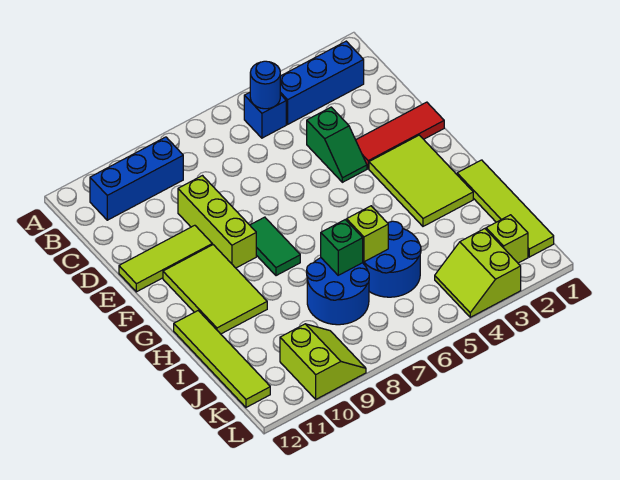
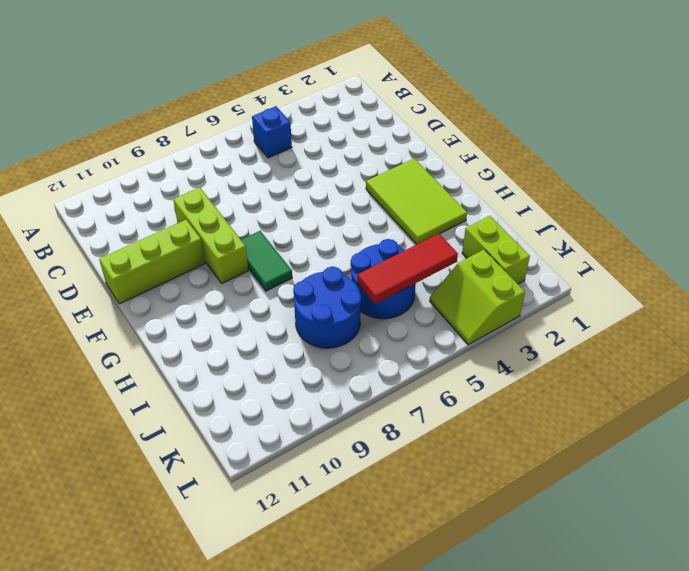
lime brick E10:E12 level 1 -> lime tile E10:E12 level 1
lime brick J2:K2 level 1 -> lime brick K2 level 1
red tile J4:J6 level 2 -> red tile E1:E3 level 1
none -> blue brick B2:B4 level 1
none -> blue brick B9:B11 level 1
none -> green slope D4:E4 level 1 top D

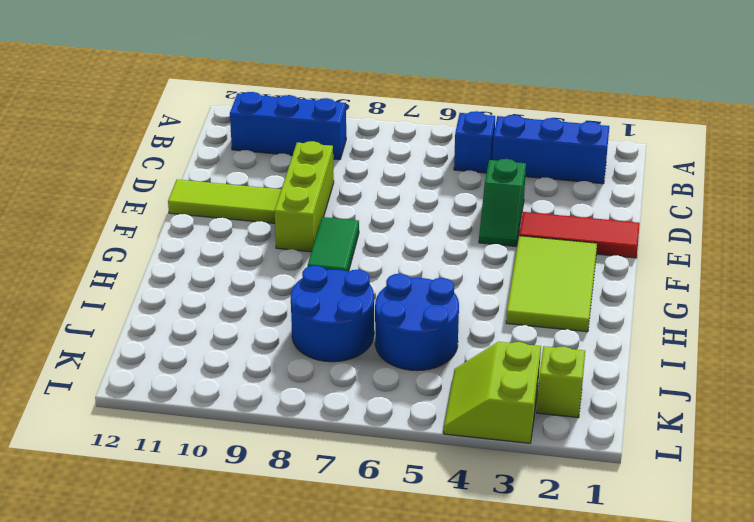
none -> lime tile F10:H11 level 1
none -> lime tile H1:K1 level 1
none -> lime tile H12:K12 level 1

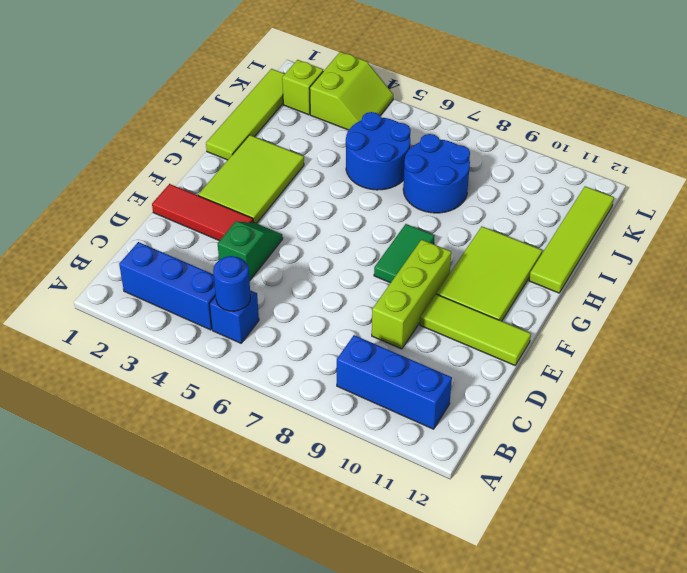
none -> lime slope K9:L10 level 1 top 10
none -> lime brick I6 level 2
none -> green brick I7 level 2

